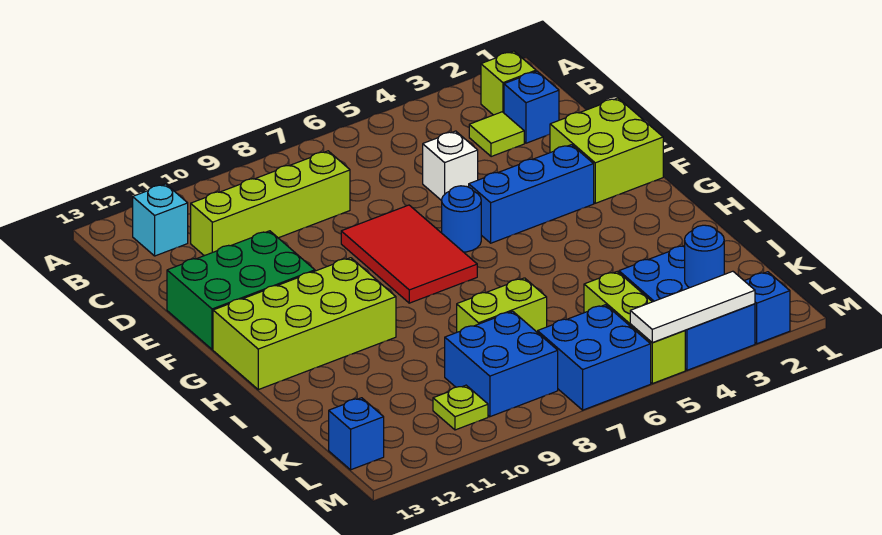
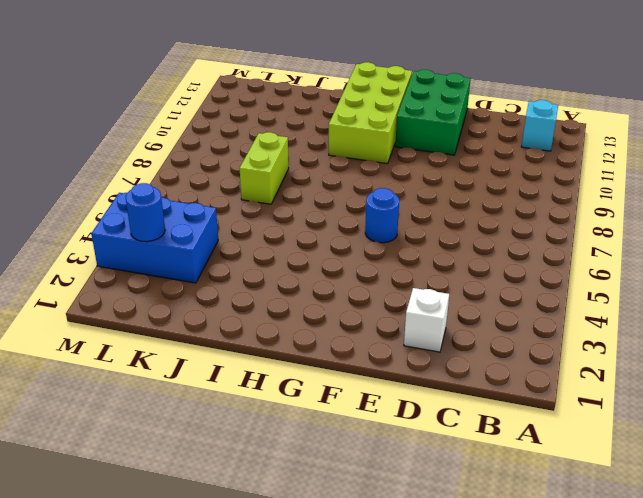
white brick D2 level 1 -> white brick D5 level 1
none -> lime brick B2 level 1
none -> blue brick C2 level 1
none -> lime tile C3 level 1

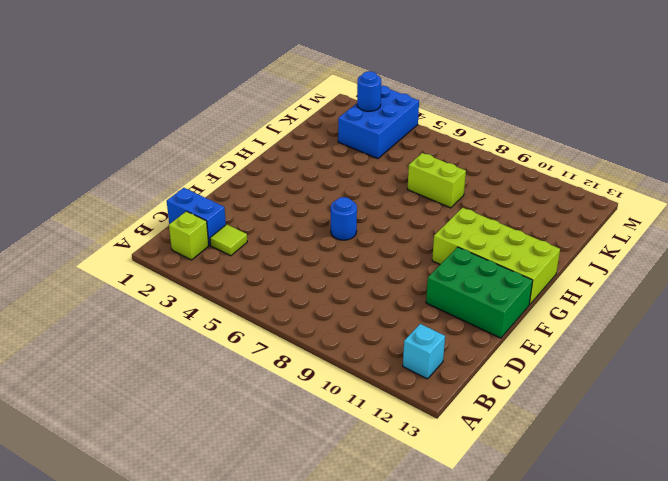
blue brick C1:C2 level 1 -> blue brick C2 level 1
none -> lime brick C8:C11 level 1
none -> white brick D5 level 1
none -> lime brick E1:F2 level 1

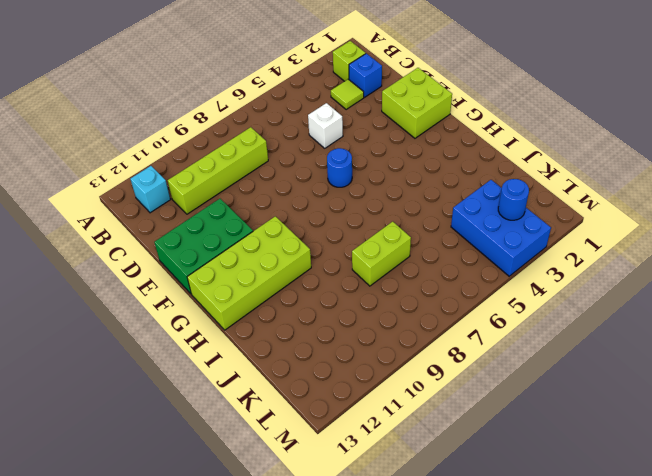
none -> red tile E7:G8 level 1
none -> blue brick F3:F5 level 1
none -> lime brick K5:M5 level 1

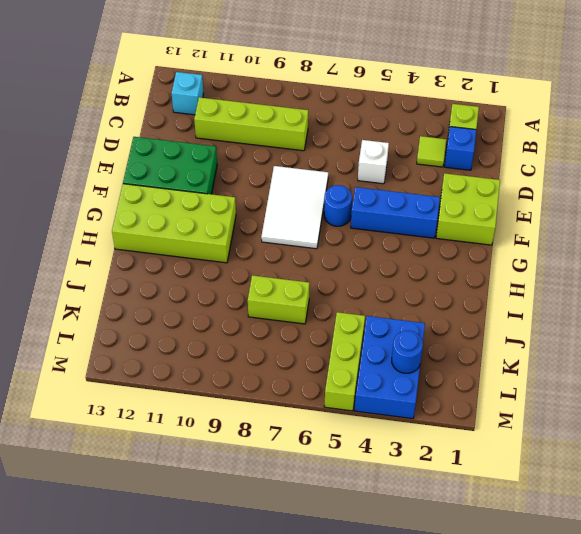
white tile E7:G8 level 1 -> red tile E7:G8 level 1
none -> blue brick K8:L9 level 1
none -> blue brick L6:M7 level 1
none -> lime plate L10 level 1

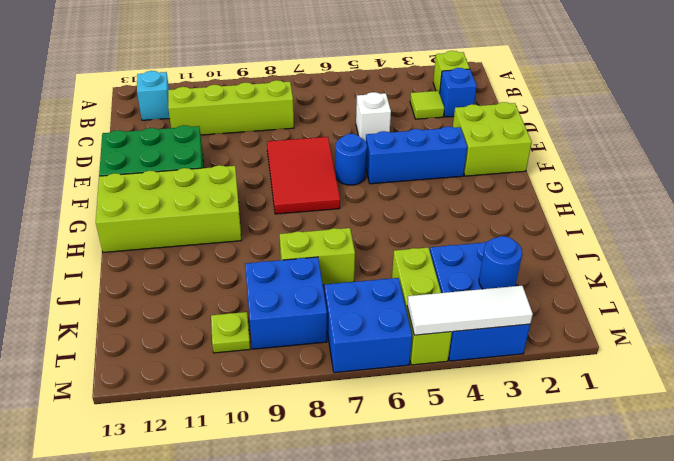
none -> blue brick L13 level 1
none -> blue brick M2 level 1

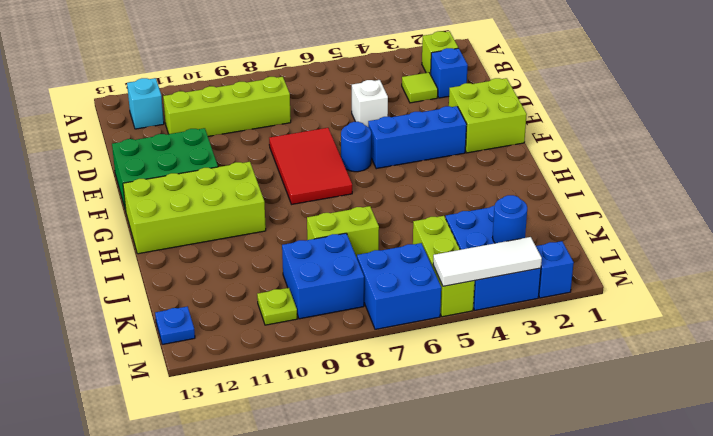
blue plate L13 level 1 -> blue brick L13 level 1

